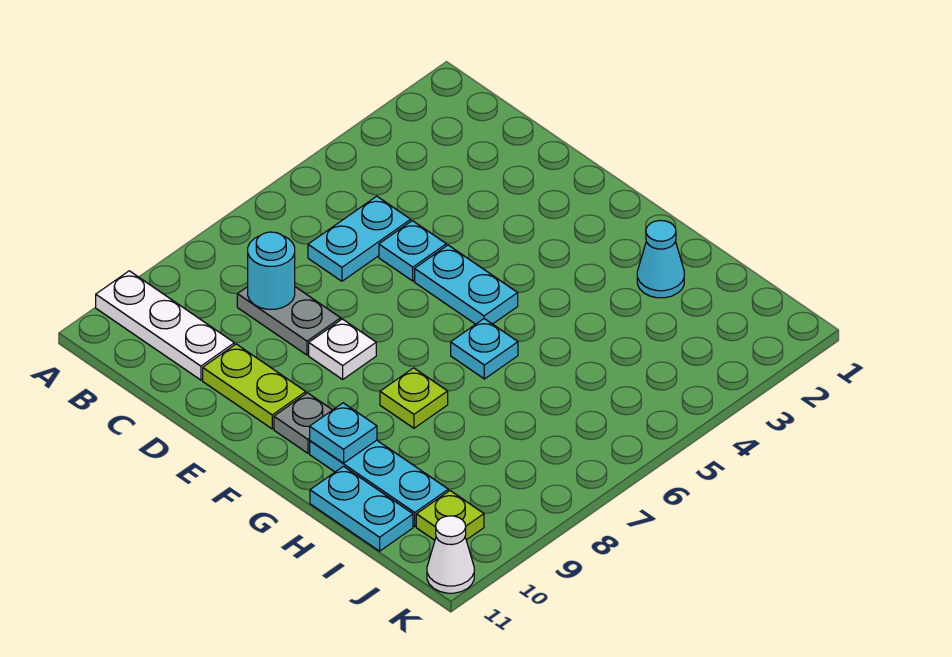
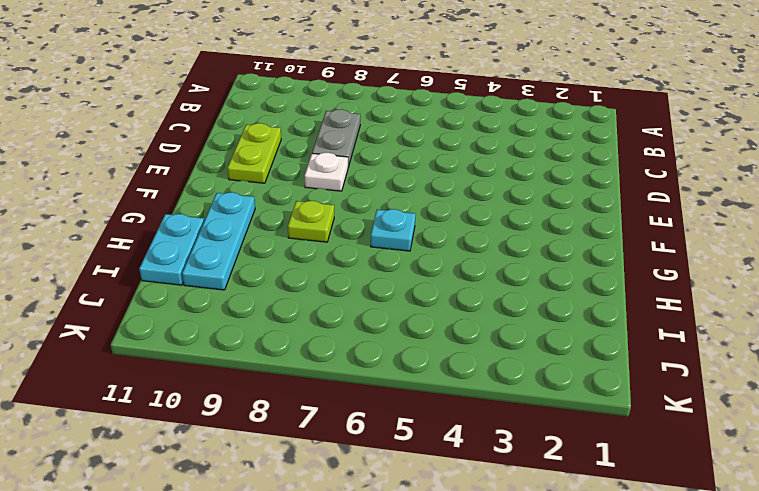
none -> white plate A10:C10 level 1
none -> cyan plate C5:C6 level 1
none -> cyan plate D5 level 1

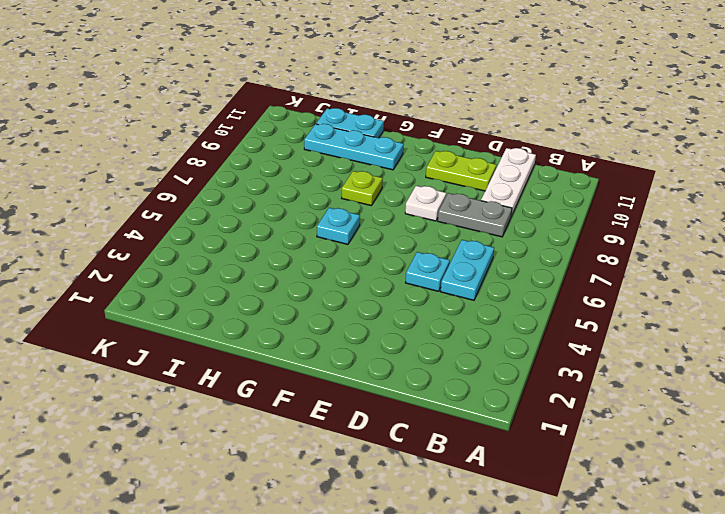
white plate C9:C11 level 1 -> white plate A10:C10 level 1
none -> cyan plate E5:F5 level 1
none -> grey plate F10 level 1
none -> cyan cone H2 level 1

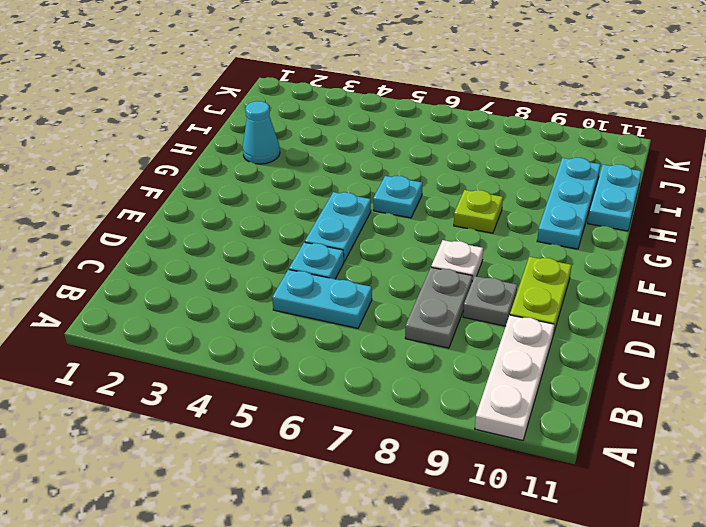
grey plate D9 level 1 -> grey plate F10 level 1
none -> lime plate J10 level 1
none -> white cone K11 level 1
none -> cyan round brick C8 level 2

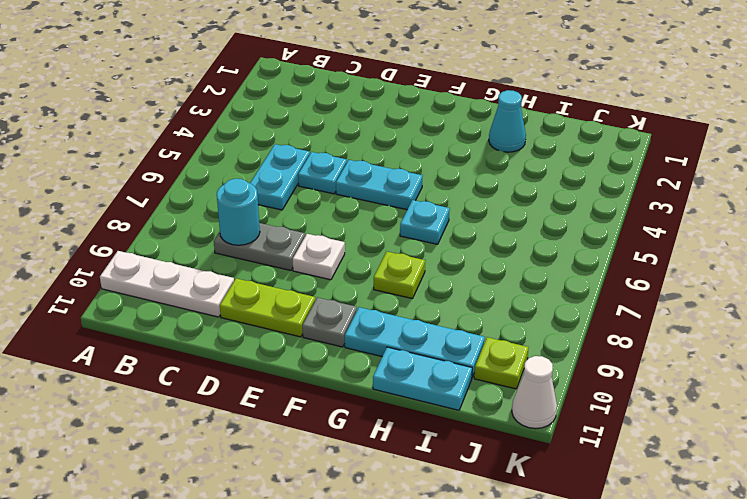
none -> cyan plate G10 level 2

